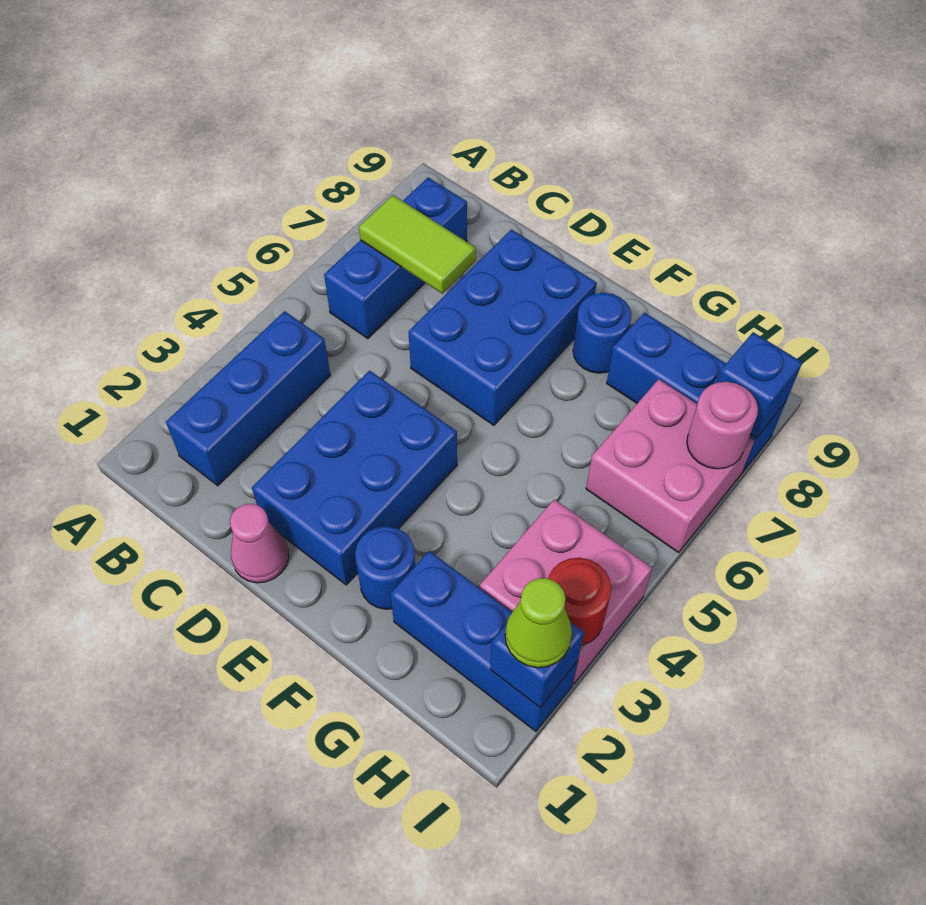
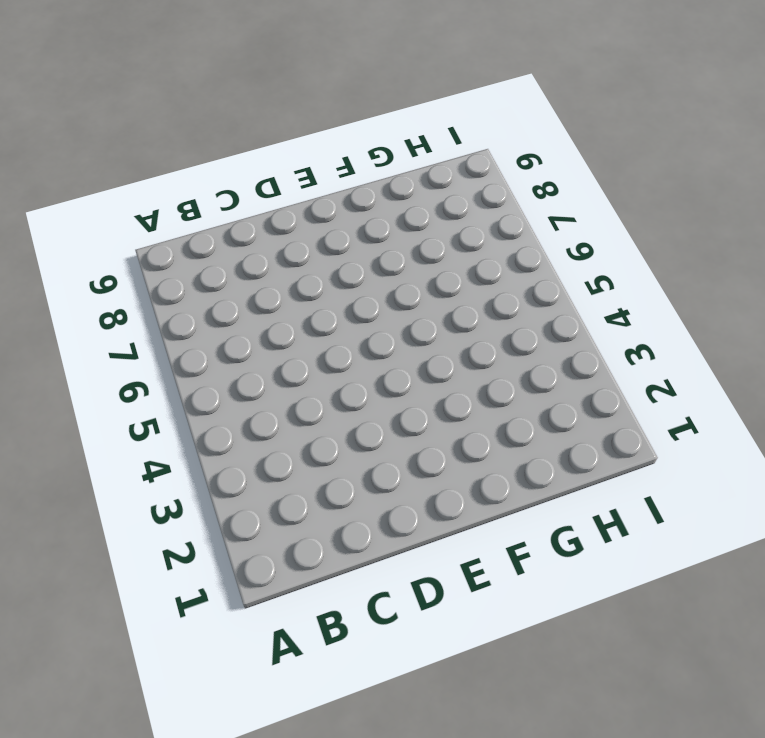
none -> blue brick B2:B4 level 1
none -> blue brick B6:B8 level 1
none -> pink cone D1 level 1

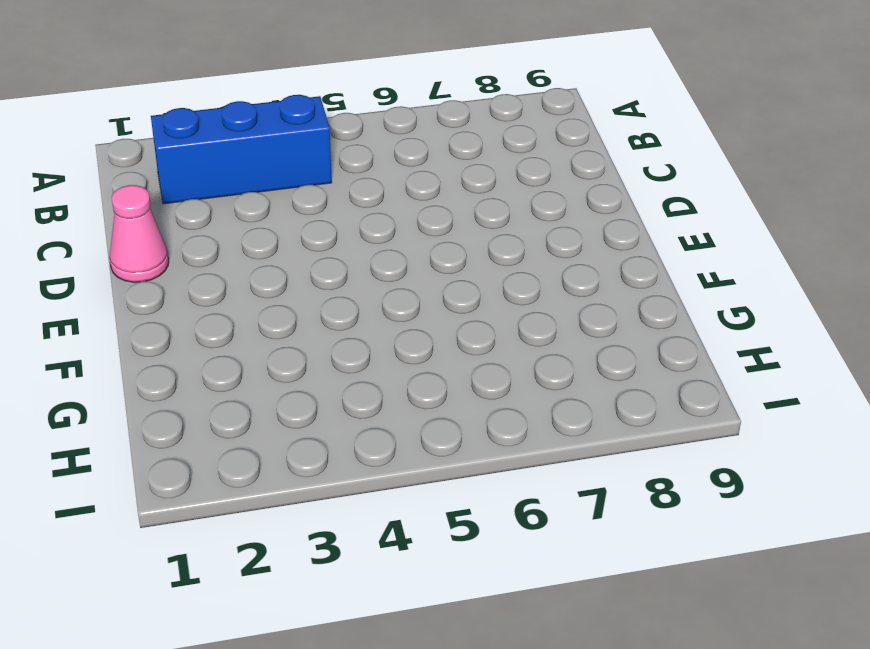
none -> blue brick B6:B8 level 1
none -> blue brick D2:E4 level 1
none -> blue brick D6:E8 level 1

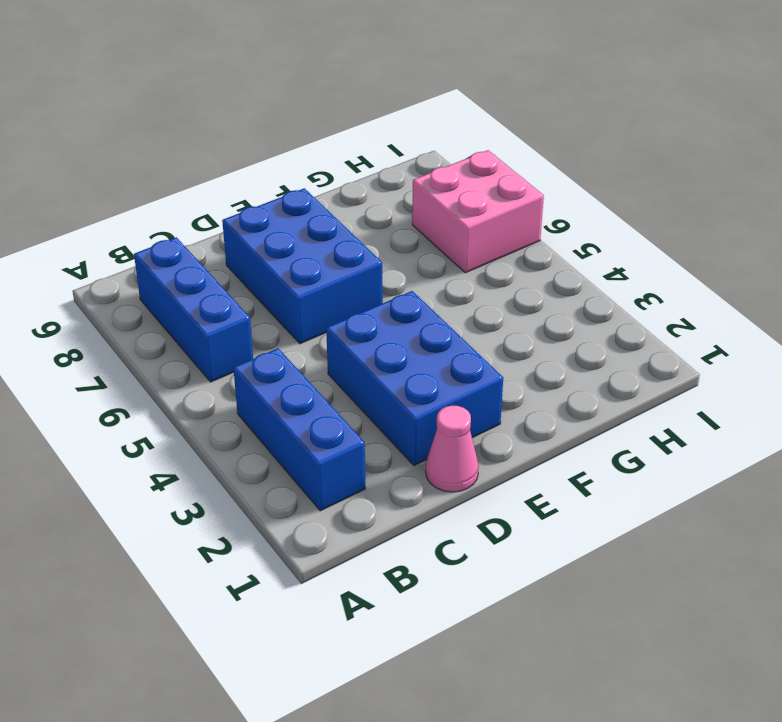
none -> blue round brick F2 level 1
none -> blue round brick F8 level 1
none -> blue brick G2:I2 level 1

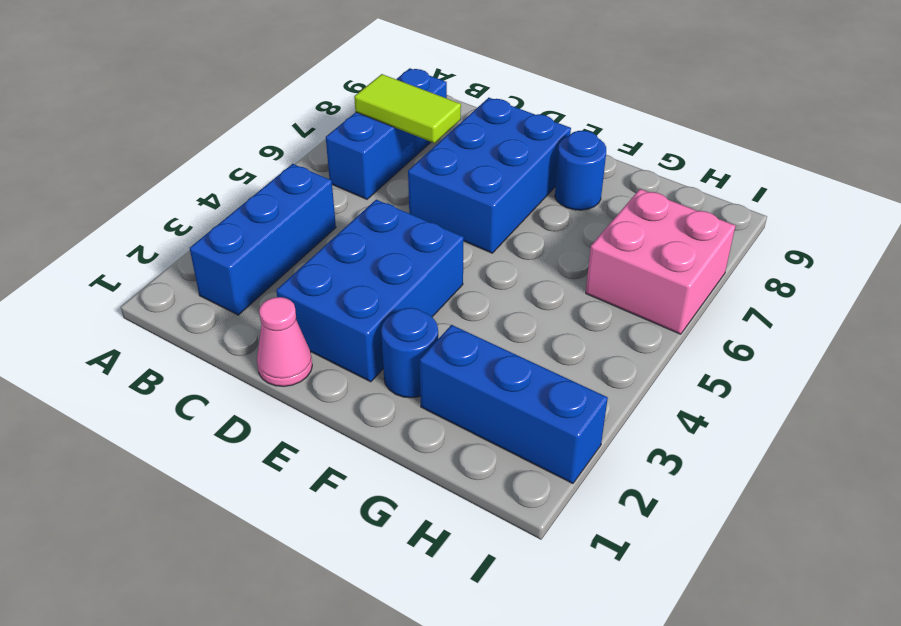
none -> blue brick G8:I8 level 1
none -> pink brick H3:I4 level 1
none -> blue brick I2 level 2

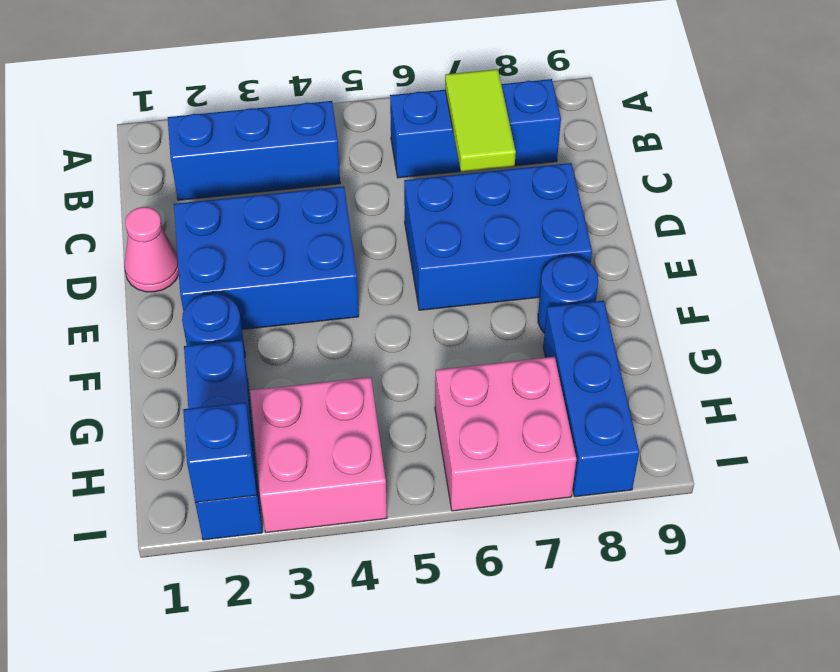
none -> red round brick I3 level 2
none -> pink round brick I7 level 2
none -> blue brick I8 level 2

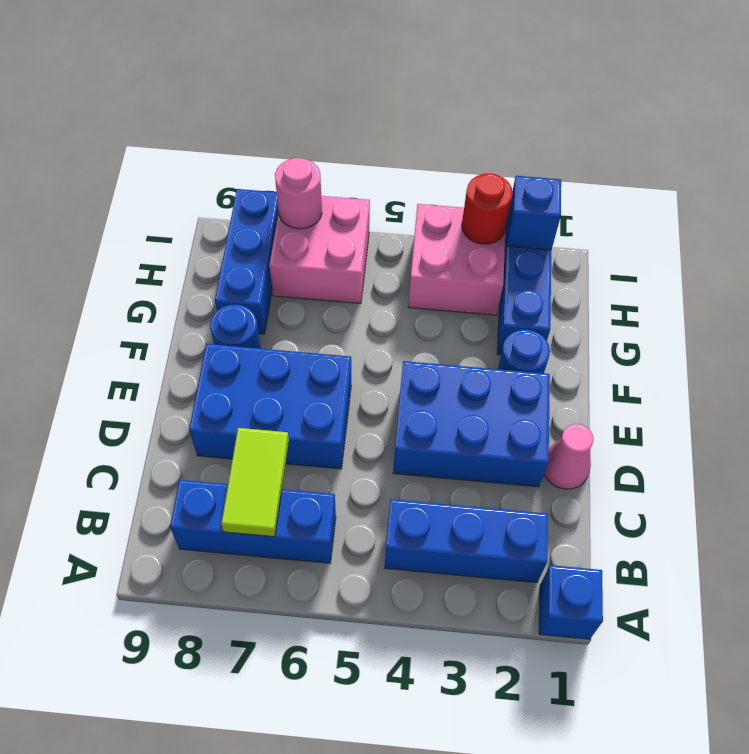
blue brick A1 level 1 -> blue brick I8 level 2
none -> lime cone I2 level 3

